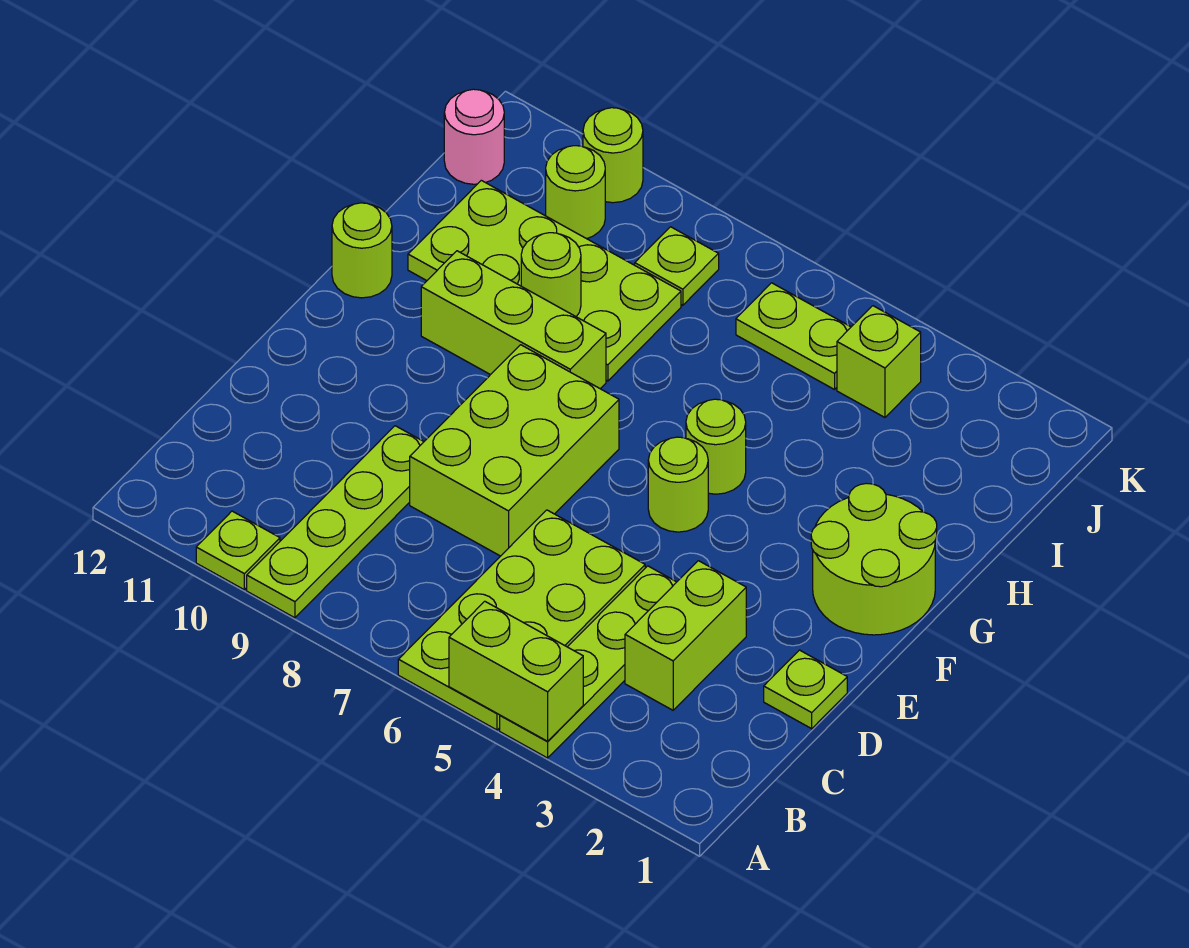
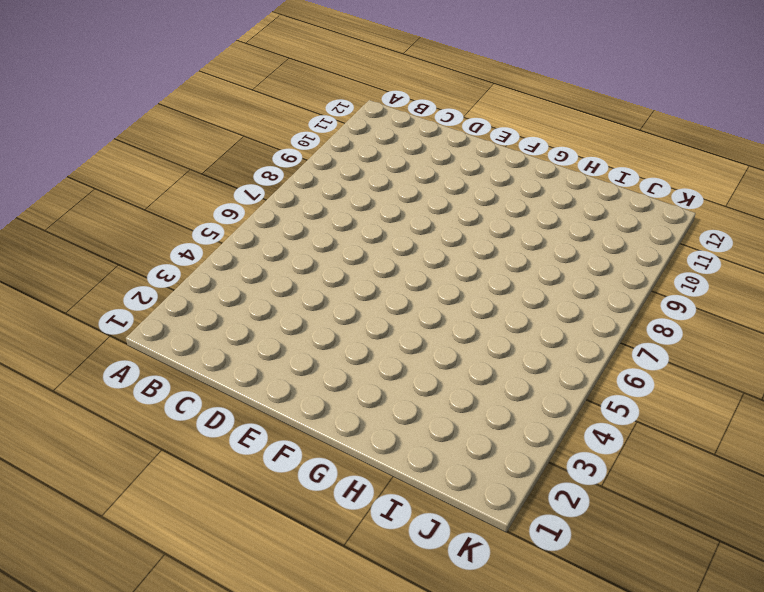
none -> lime plate A4:D4 level 1
none -> lime plate A5:D6 level 1
none -> lime plate A9:D9 level 1

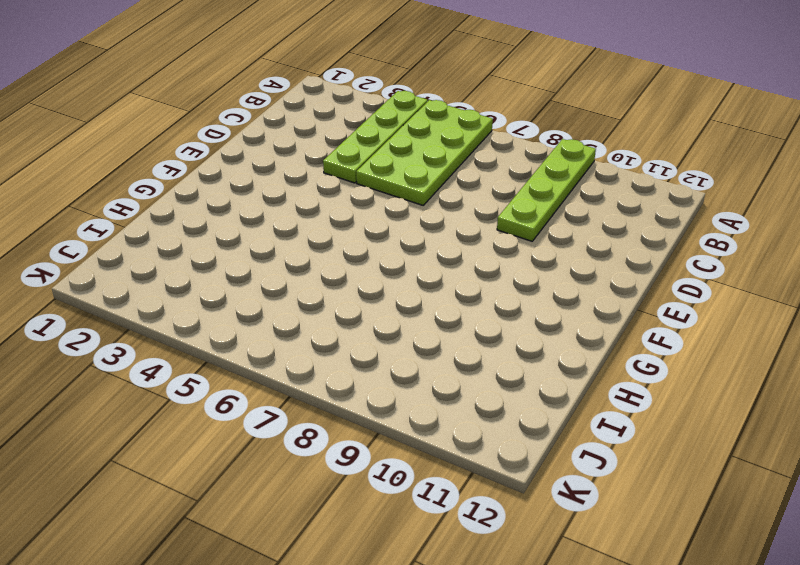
none -> lime plate A10 level 1
none -> lime brick C3:D3 level 1
none -> lime plate D1 level 1

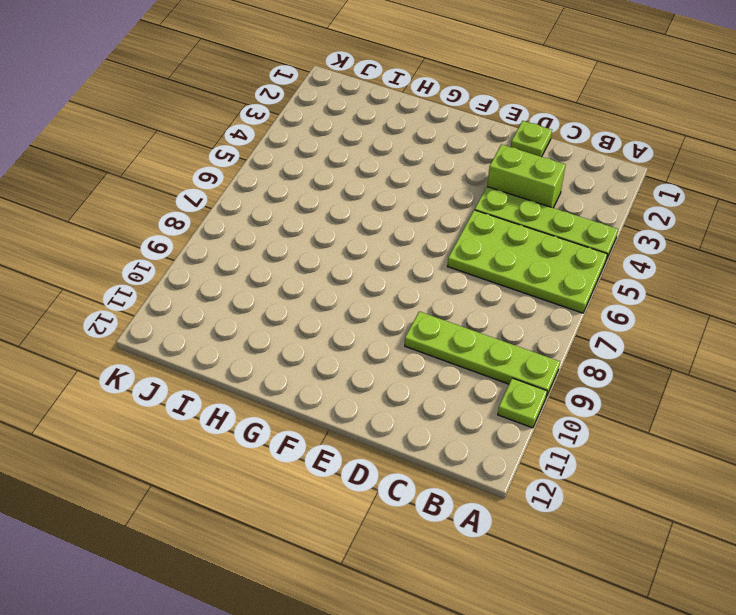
none -> lime brick D7:F8 level 1
none -> lime round brick F1:G2 level 1
none -> lime round brick F5 level 1

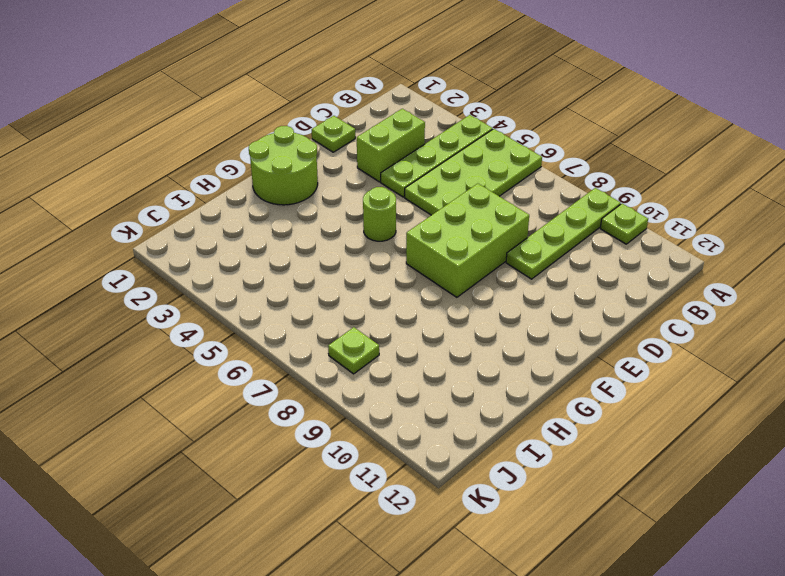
none -> lime round brick G5 level 1
none -> lime brick G8:G10 level 1
none -> lime round brick G12 level 1

